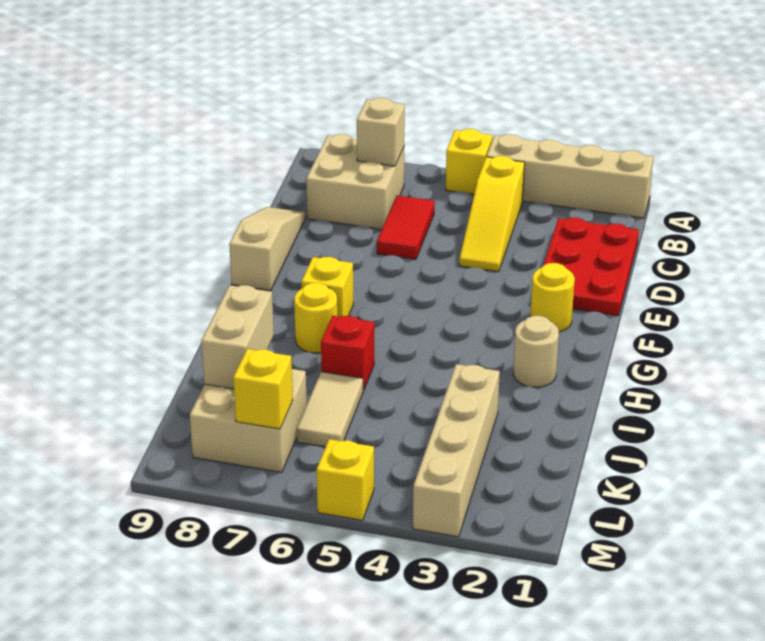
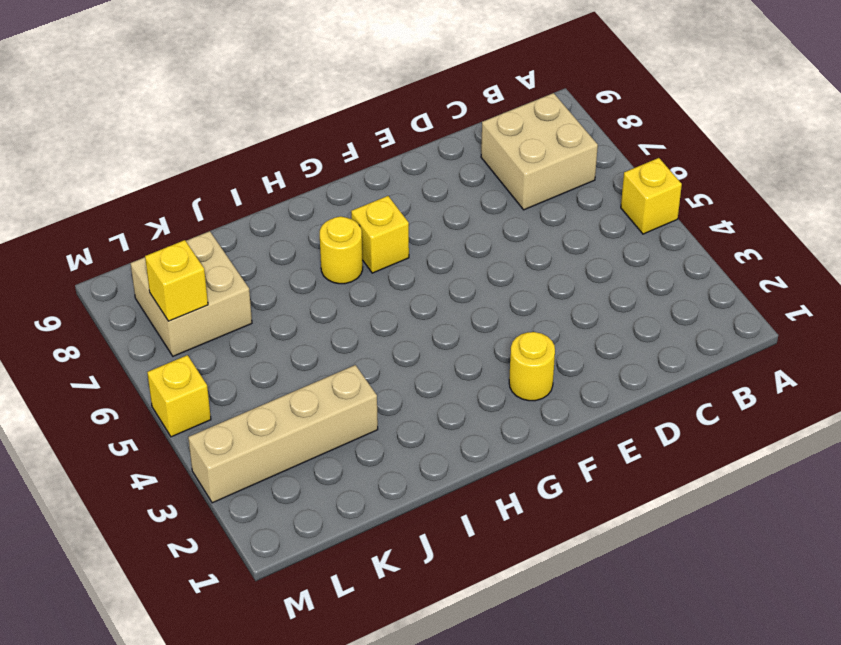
none -> tan brick A1:A4 level 1
none -> yellow slope B4:D4 level 1 top B
none -> red plate C1:E2 level 1

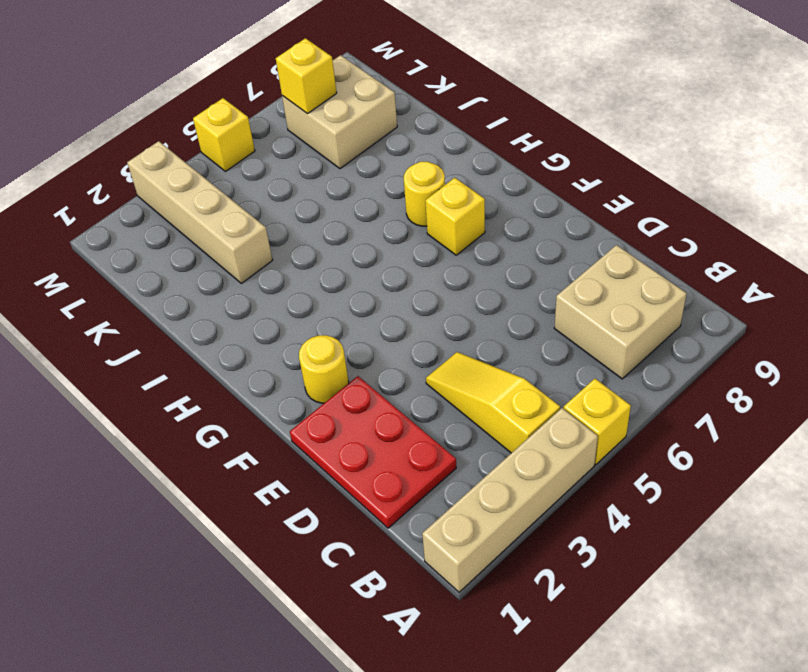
none -> red tile C6:D6 level 1
none -> tan slope D9:F9 level 1 top F
none -> tan round brick H2 level 1

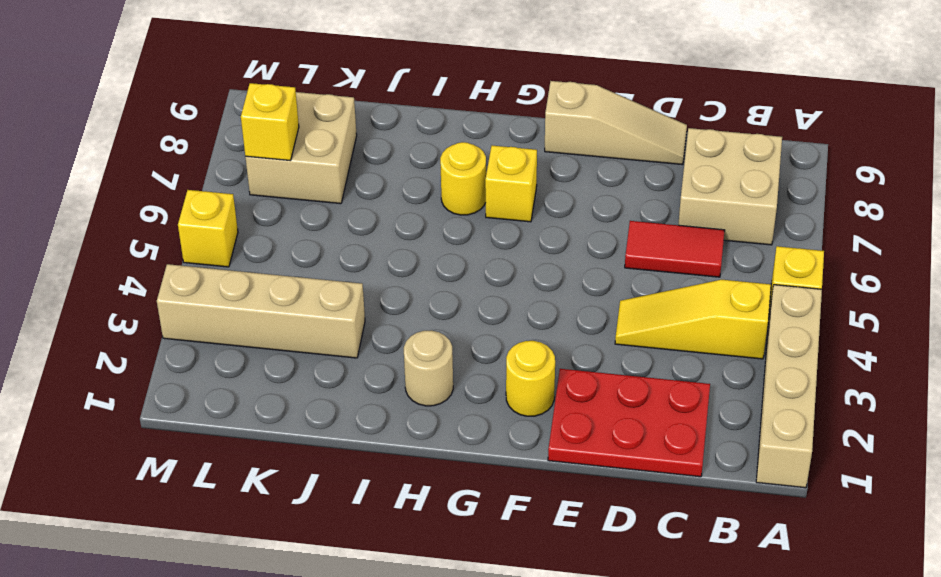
none -> red brick I6 level 1
none -> tan tile J6:K6 level 1
none -> tan brick B7 level 2

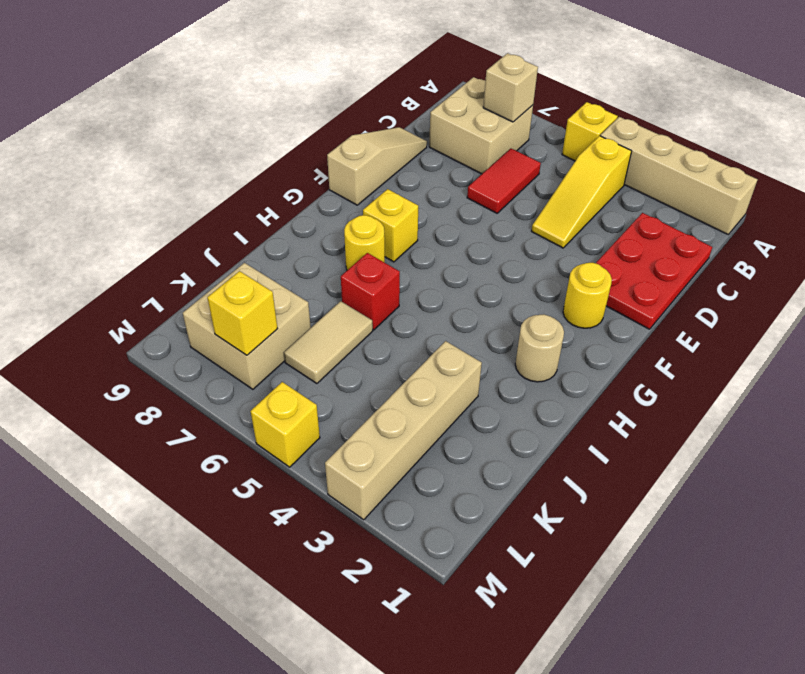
none -> tan brick J8:K8 level 2

